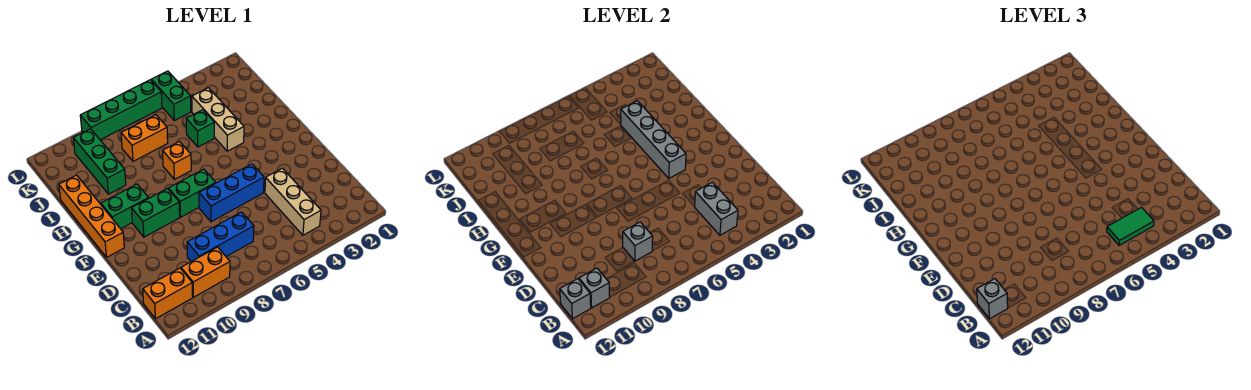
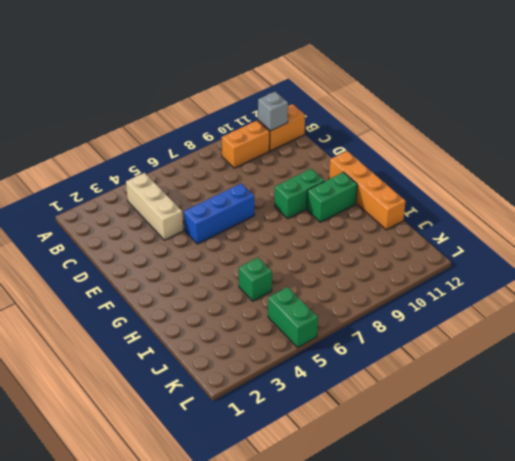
none -> blue brick C7:C9 level 1
none -> green brick F7:F8 level 1
none -> tan brick H4:J4 level 1

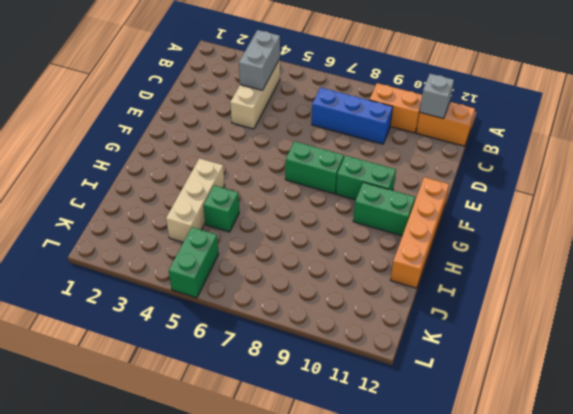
none -> blue brick E5:E7 level 1
none -> orange brick H7 level 1
none -> green brick I10:K10 level 1

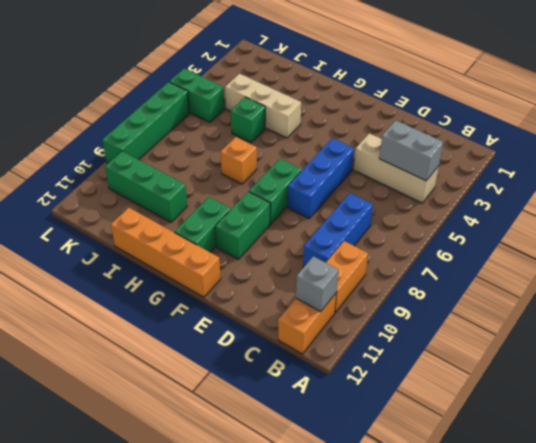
none -> orange brick J7:J8 level 1
none -> grey brick B12 level 2
none -> grey brick C8 level 2

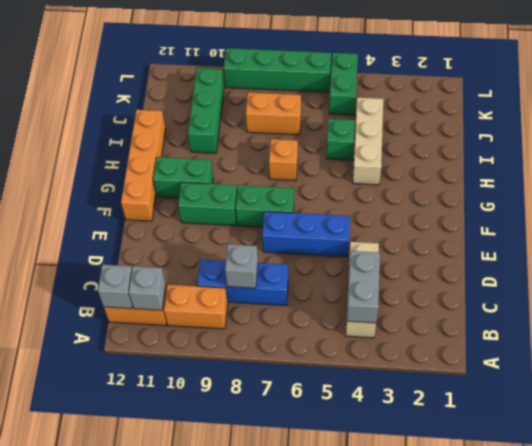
none -> grey brick F4:I4 level 2
none -> green tile B4:B5 level 3
none -> grey brick B12 level 3

